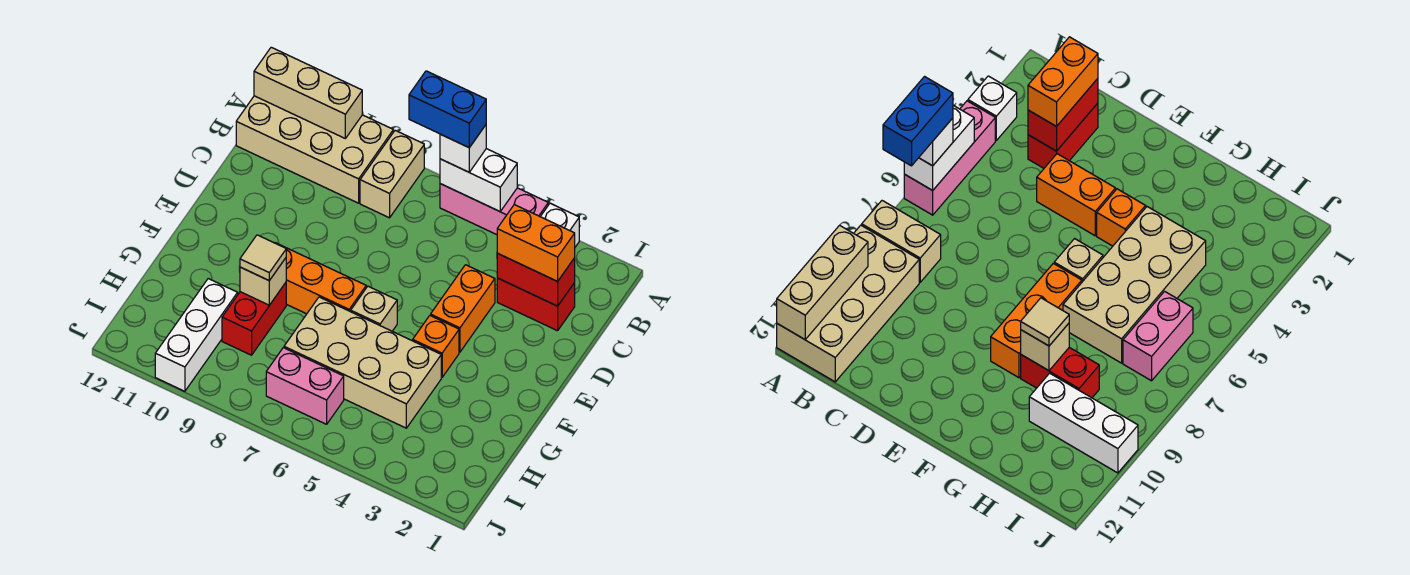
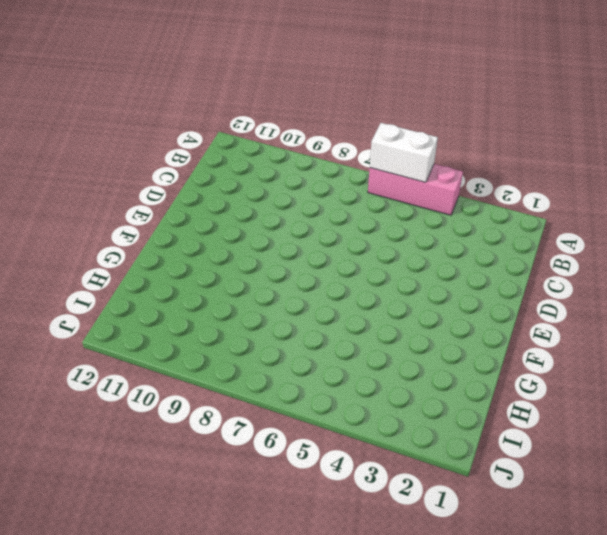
none -> white brick A3 level 1
none -> tan brick A8:B8 level 1
none -> tan brick A9:B12 level 1

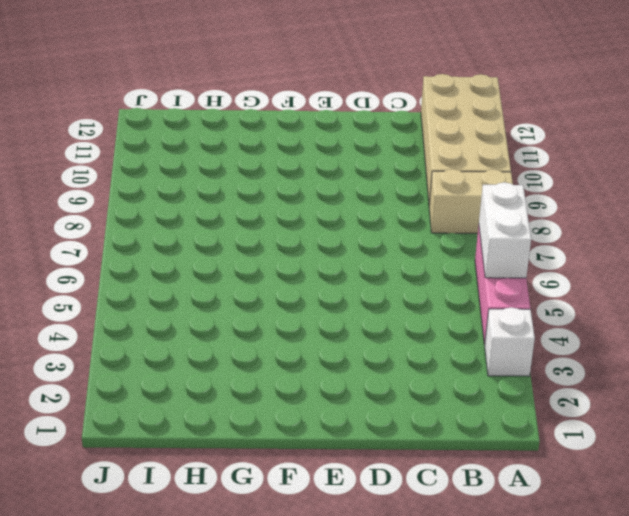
none -> red brick C2:C3 level 1
none -> orange brick D4:E4 level 1
none -> orange brick F4 level 1

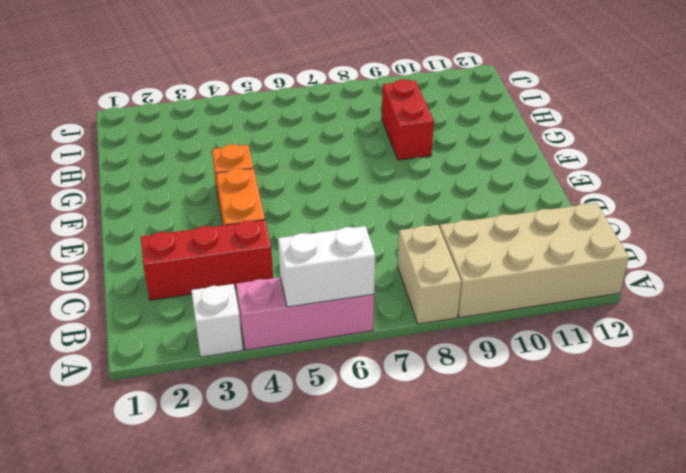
red brick C2:C4 level 1 -> red brick C2:C3 level 1
none -> tan brick F6 level 1
none -> orange brick F7:F9 level 1
none -> tan brick G4:H7 level 1

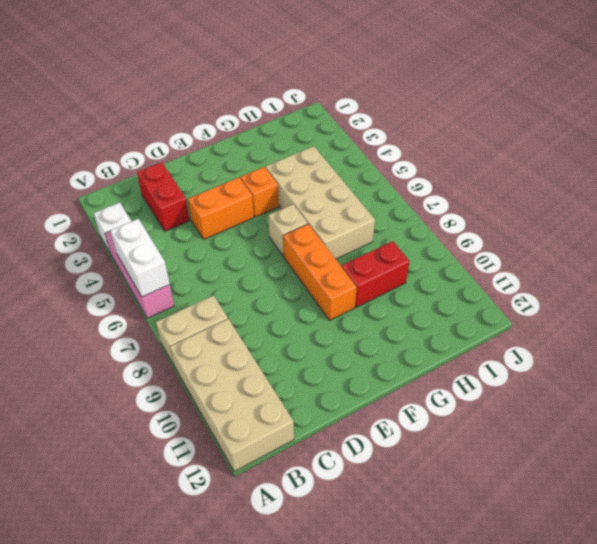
none -> white brick H10:J10 level 1
none -> pink brick I6:I7 level 1
none -> tan brick A10:A12 level 2

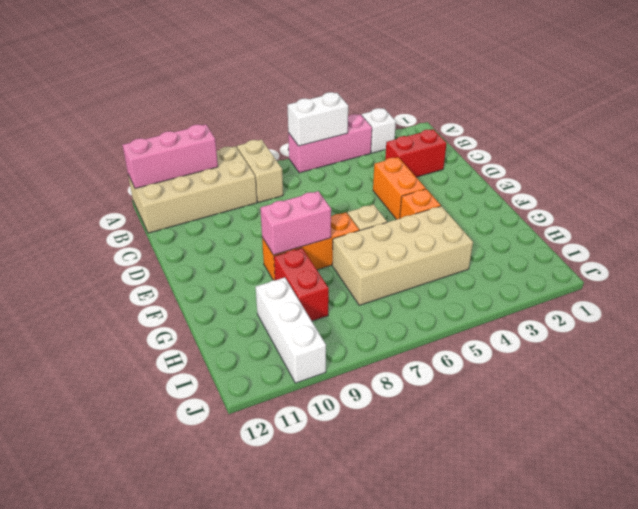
pink brick A10:A12 level 2 -> tan brick A10:A12 level 2
pink brick F8:F9 level 2 -> pink brick I6:I7 level 1
none -> red brick C2:C3 level 2
none -> tan brick G9 level 2
none -> white brick A6 level 3

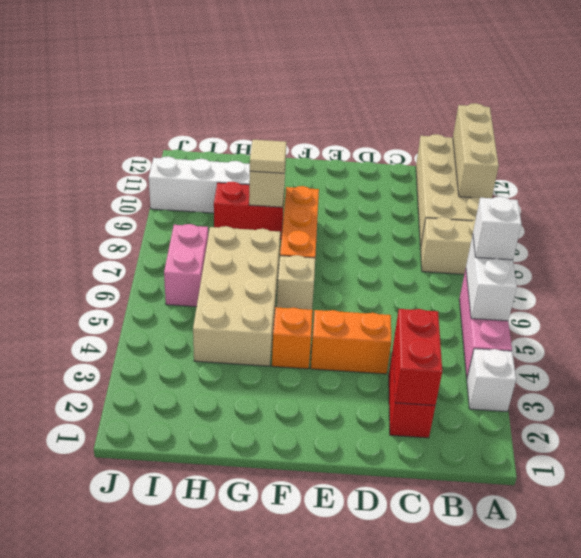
none -> orange brick C2:C3 level 3
none -> blue brick A6:A7 level 4

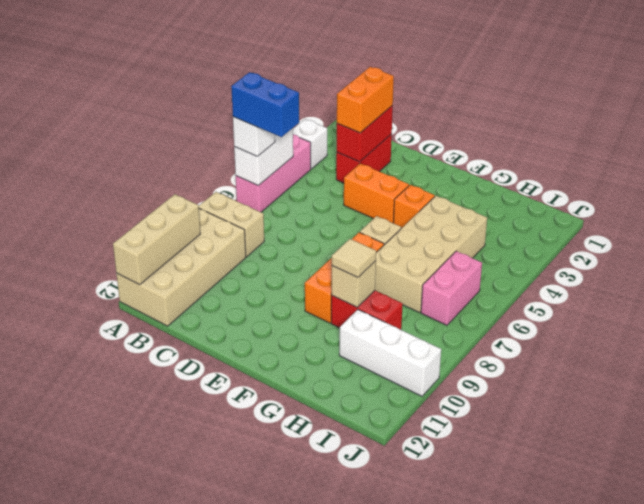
blue brick A6:B6 level 4 -> blue brick A6:A7 level 4

